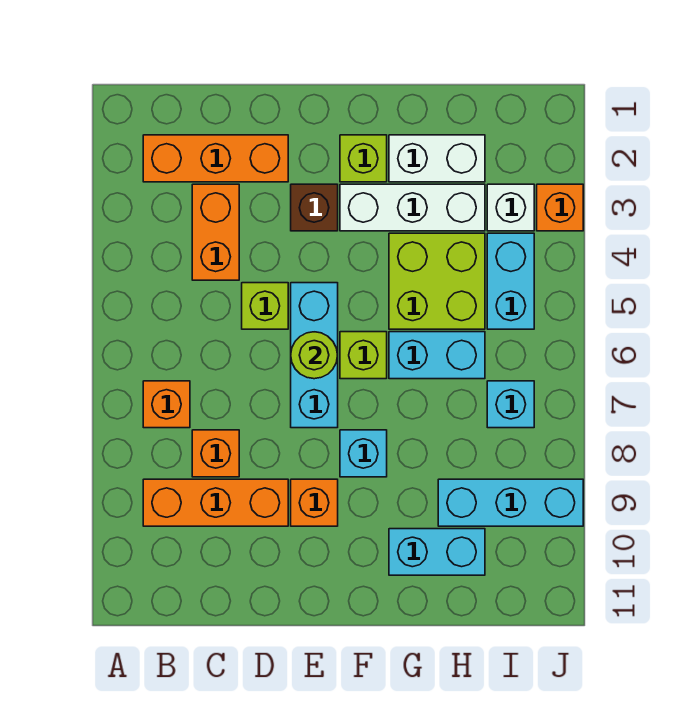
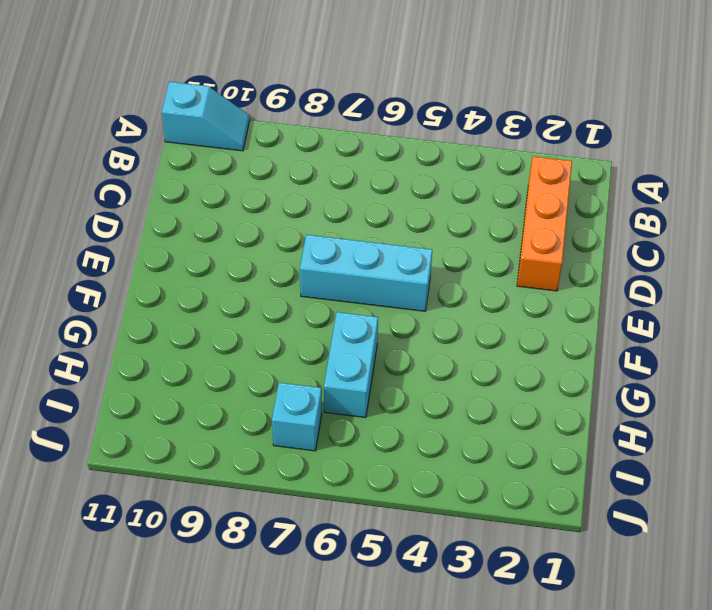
cyan slope A10:A11 level 1 top 11 -> none
none -> orange brick B7 level 1
none -> orange brick B9:D9 level 1
none -> orange brick C3:C4 level 1

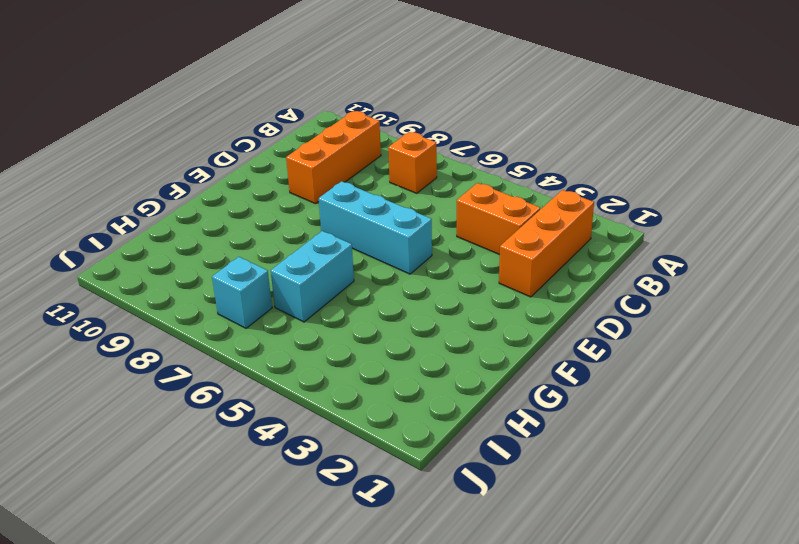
none -> orange brick C8 level 1
none -> lime brick D5 level 1
none -> brown brick E3 level 1

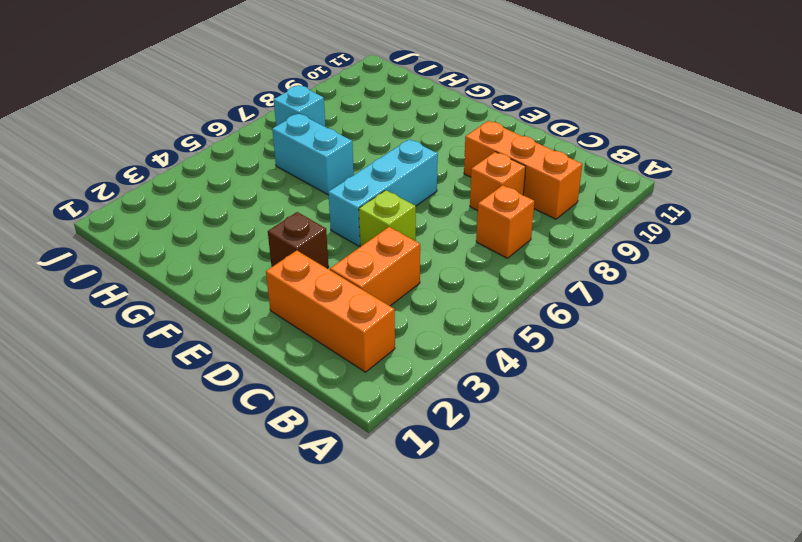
none -> orange brick E9 level 1
none -> lime brick F2 level 1
none -> white brick F3:H3 level 1

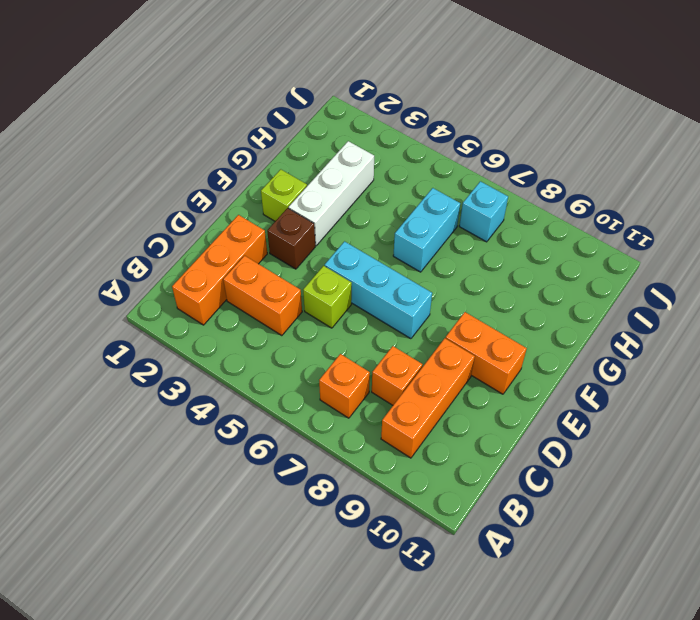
orange brick E9:E10 level 1 -> orange brick E9 level 1
none -> lime brick F6 level 1
none -> cyan brick F8 level 1
none -> white brick G2:H2 level 1

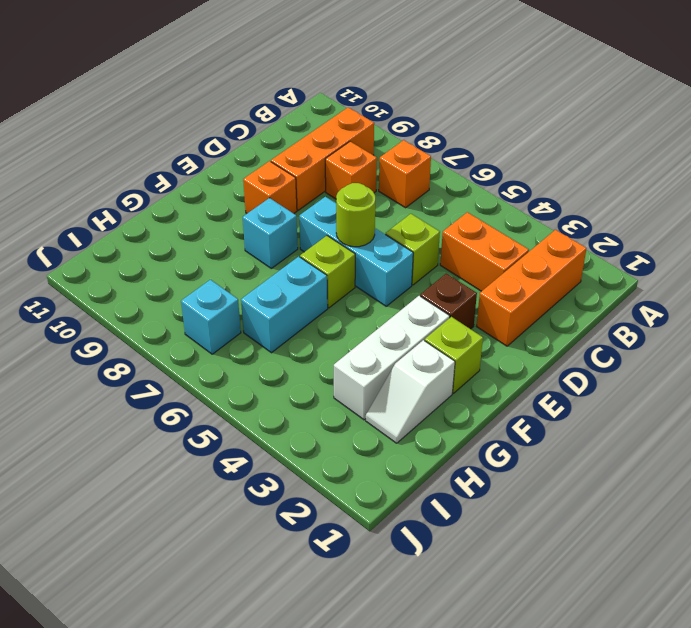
white slope G2:H2 level 1 top G -> white brick G2:H2 level 1
none -> lime brick G4:H5 level 1
none -> cyan brick G10:H10 level 1
none -> cyan brick H9:J9 level 1

